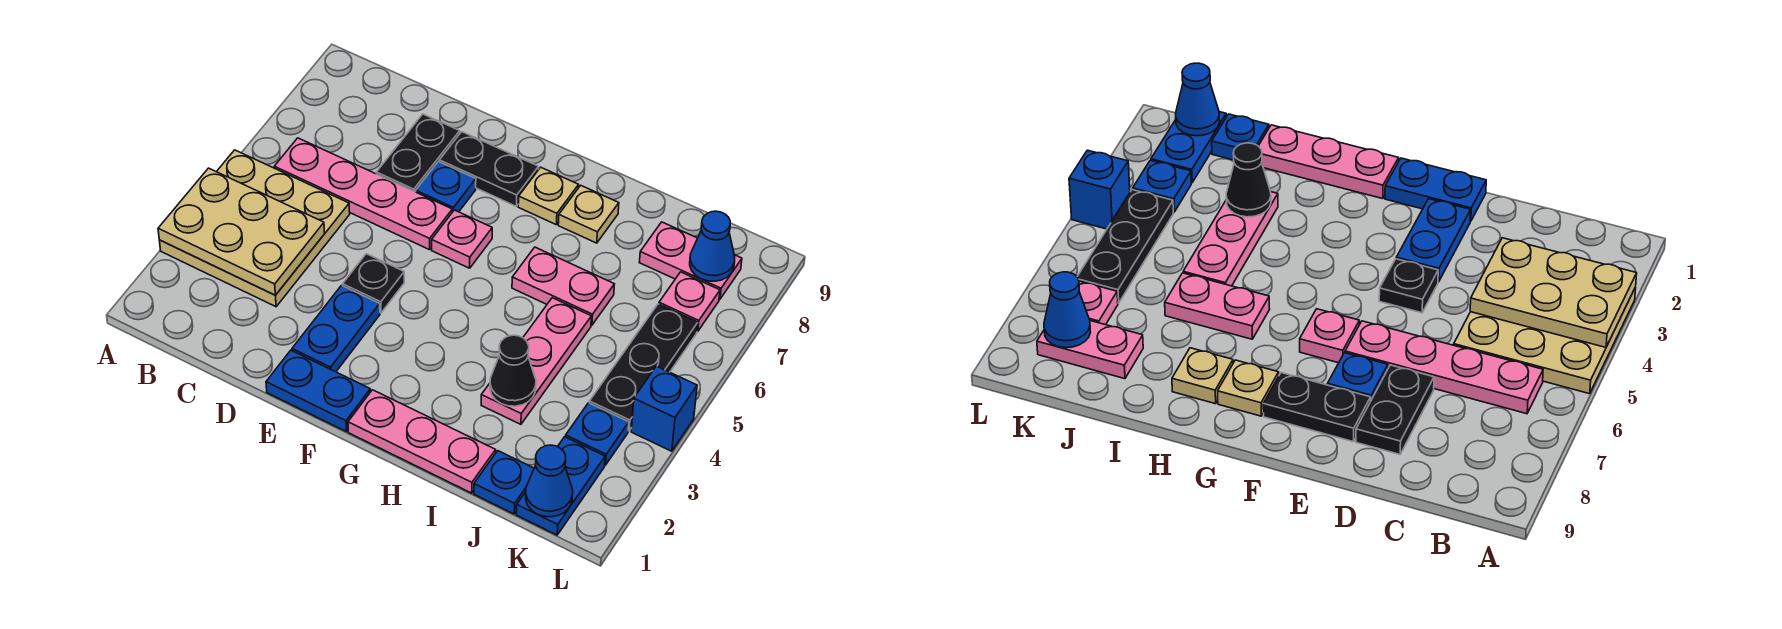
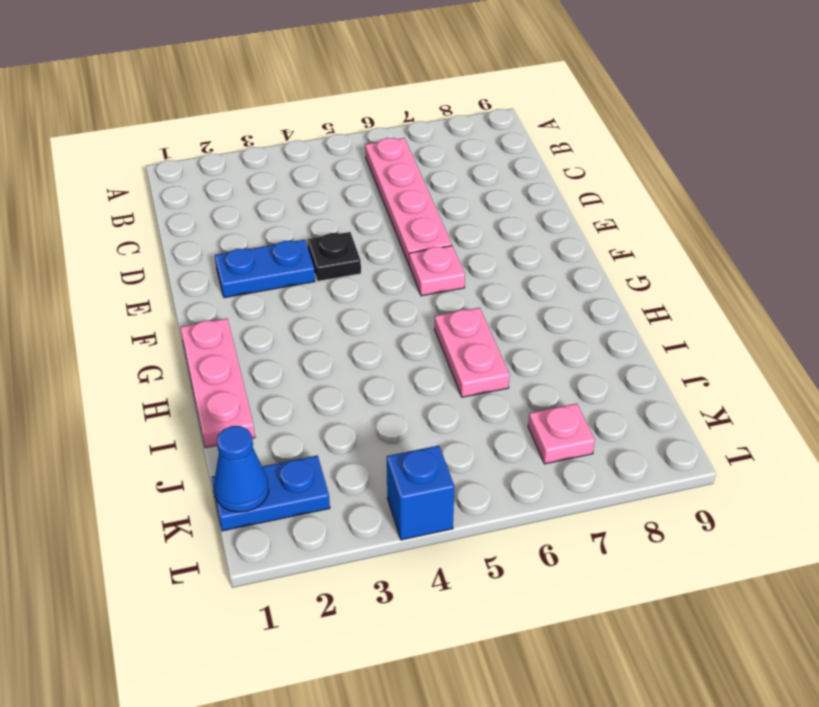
none -> tan plate A3:C5 level 1
none -> black plate D7:D8 level 1
none -> blue plate E1:F1 level 1

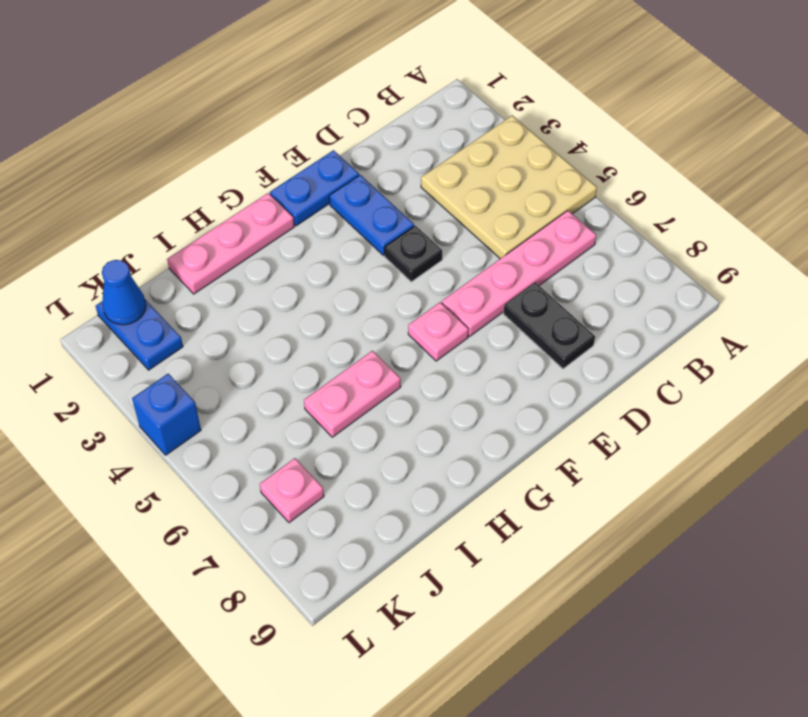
none -> blue plate E7 level 1
none -> black plate E8:F8 level 1
none -> tan plate G8 level 1

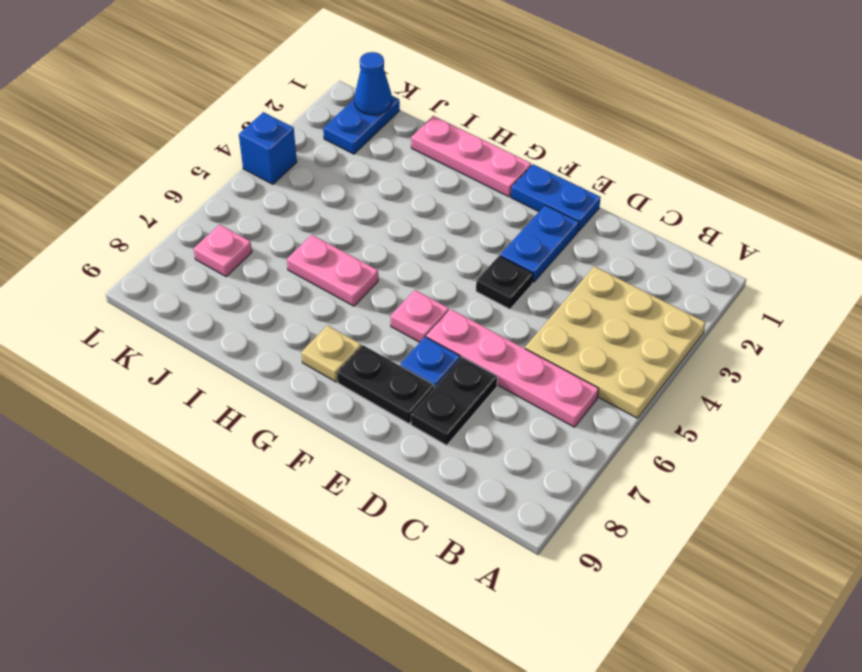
none -> tan plate H8 level 1
none -> pink plate I3:I5 level 1
none -> blue plate J1 level 1

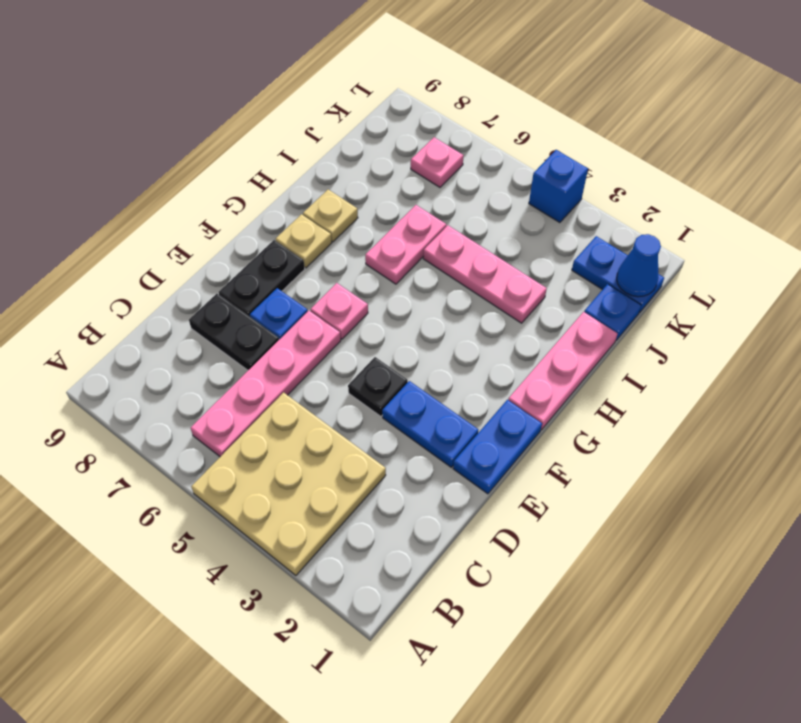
none -> pink plate J8:K8 level 1
none -> blue plate K3 level 1
none -> black plate K4:K6 level 1

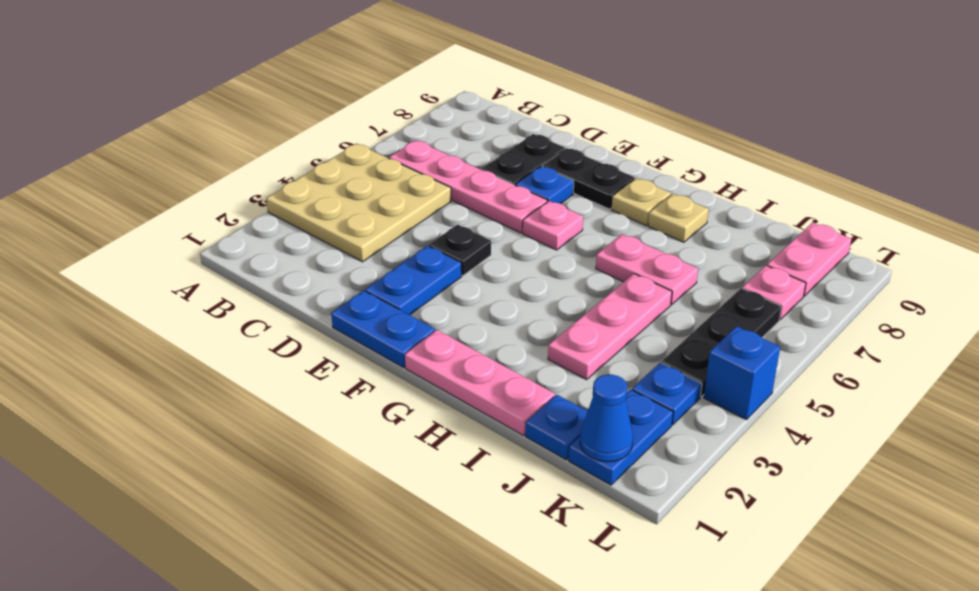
pink plate K8:K9 level 1 -> pink plate J8:K8 level 1
none -> tan plate A3:C4 level 2
none -> black cone I3 level 2
none -> blue cone K8 level 2

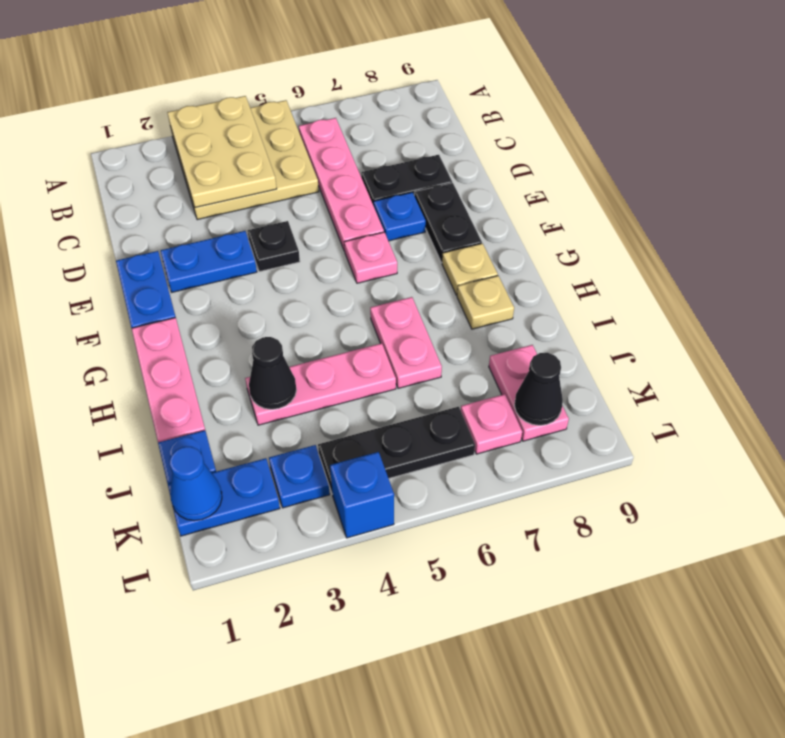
black cone K8 level 2 -> blue cone K8 level 2

